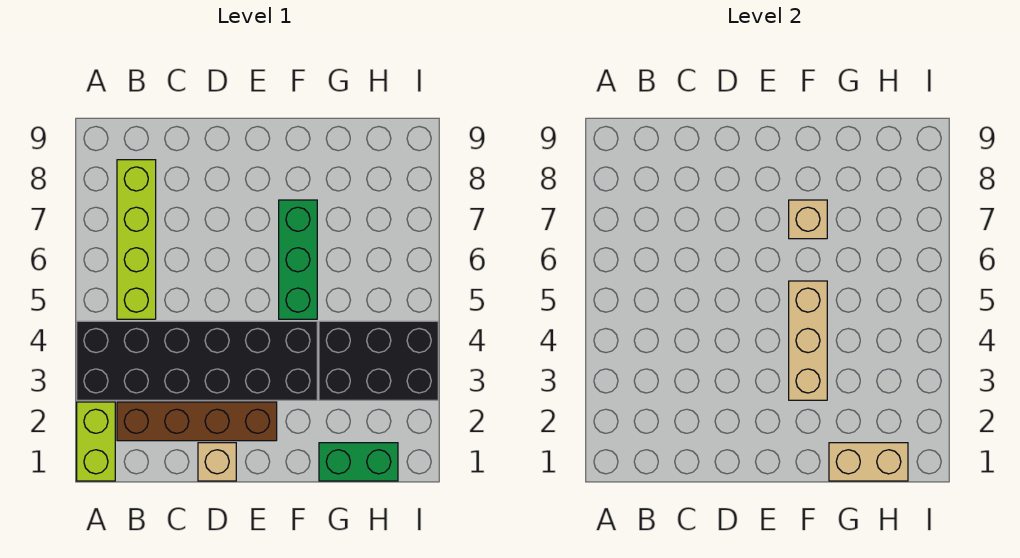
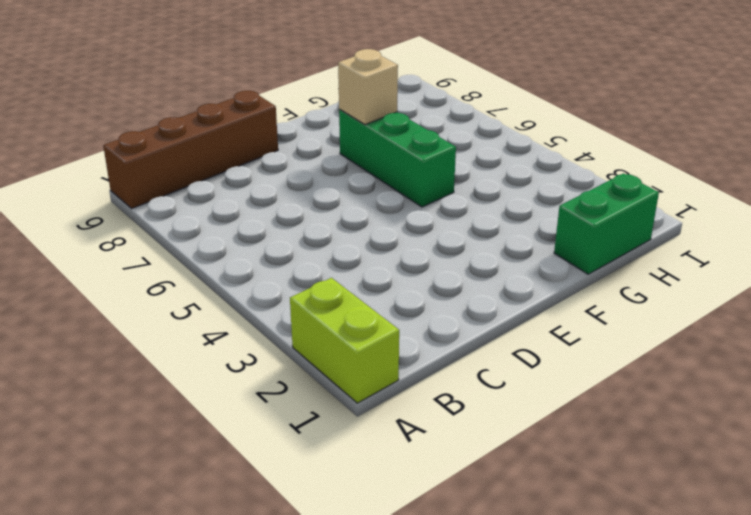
brown brick A9:D9 level 1 -> brown brick B2:E2 level 1
none -> black brick A3:F4 level 1
none -> lime brick B5:B8 level 1

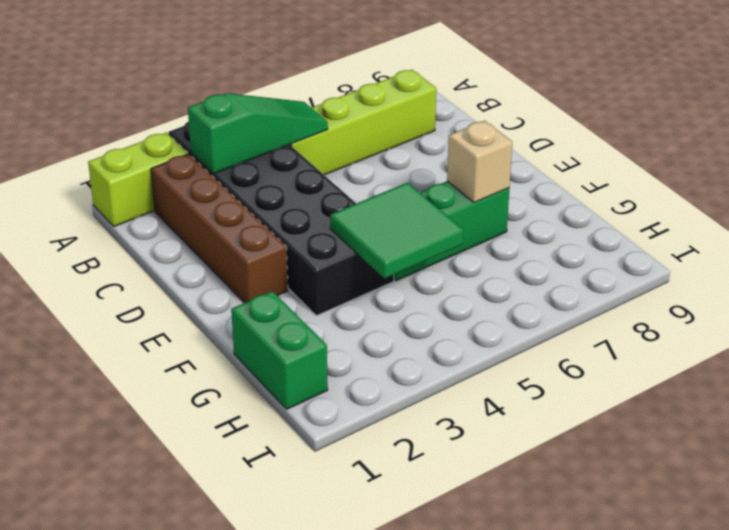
green slope B3:B5 level 2 top 3 -> none
green tile F4:G5 level 2 -> tan brick F3:F5 level 2
none -> tan brick D1 level 1
none -> black brick G3:I4 level 1

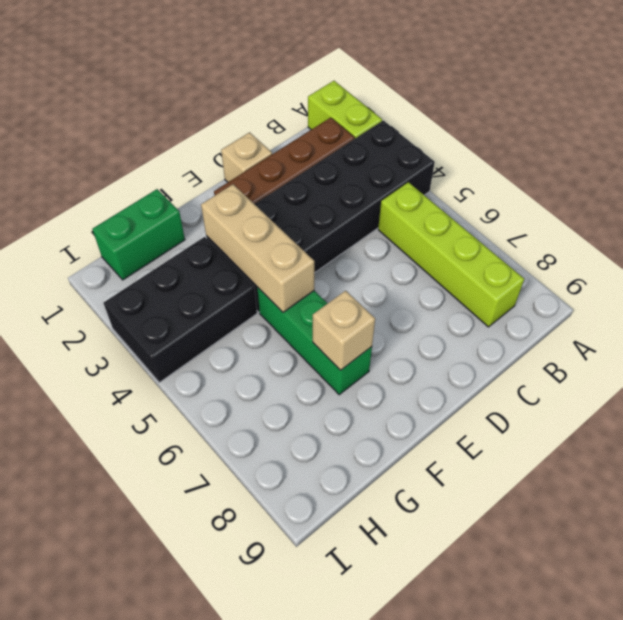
none -> tan brick G1:H1 level 2

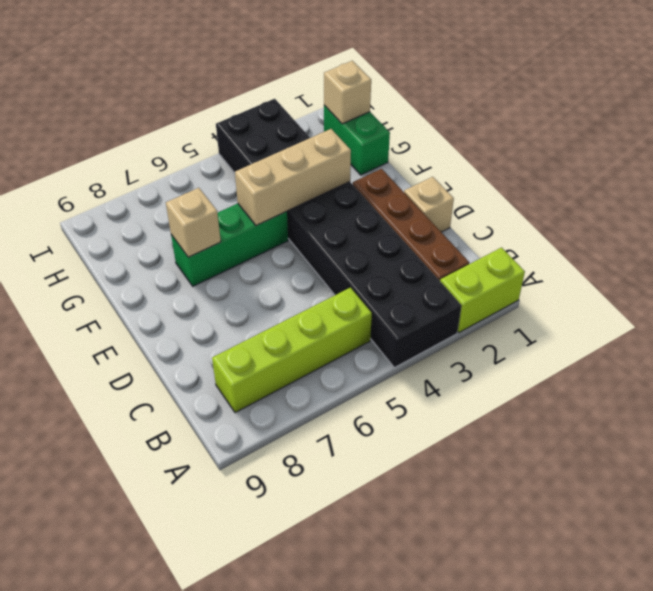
tan brick H1 level 2 -> tan brick G1:H1 level 2

